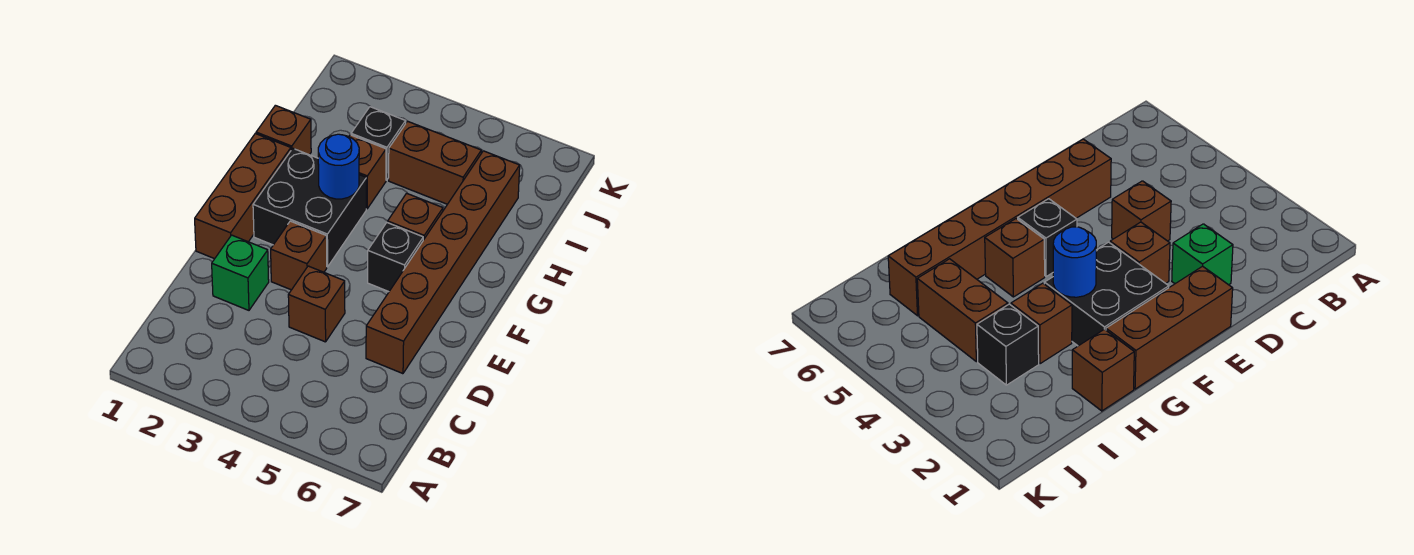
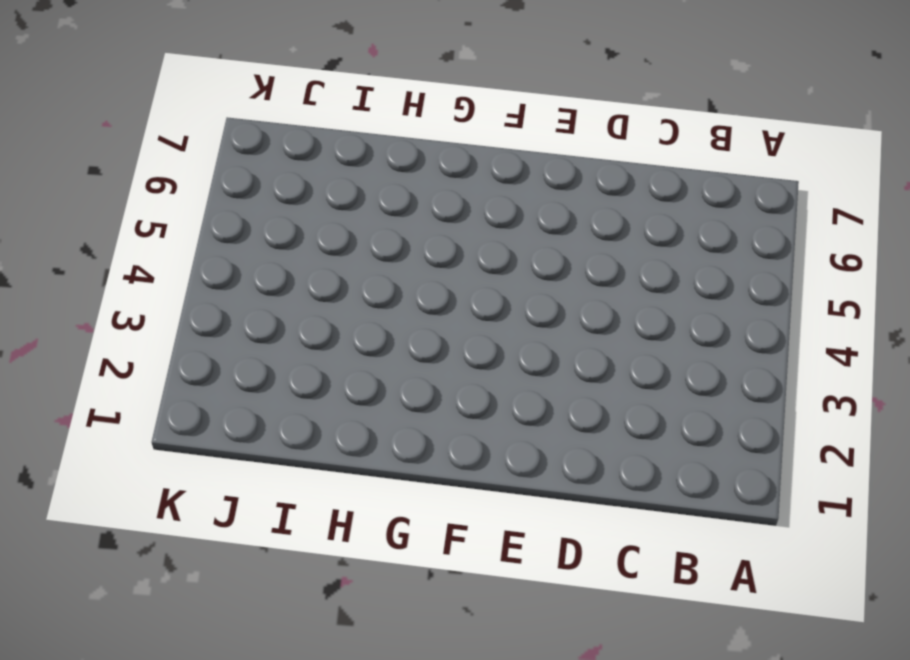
none -> green brick D2 level 1
none -> brown brick D4 level 1
none -> brown brick D6:I6 level 1

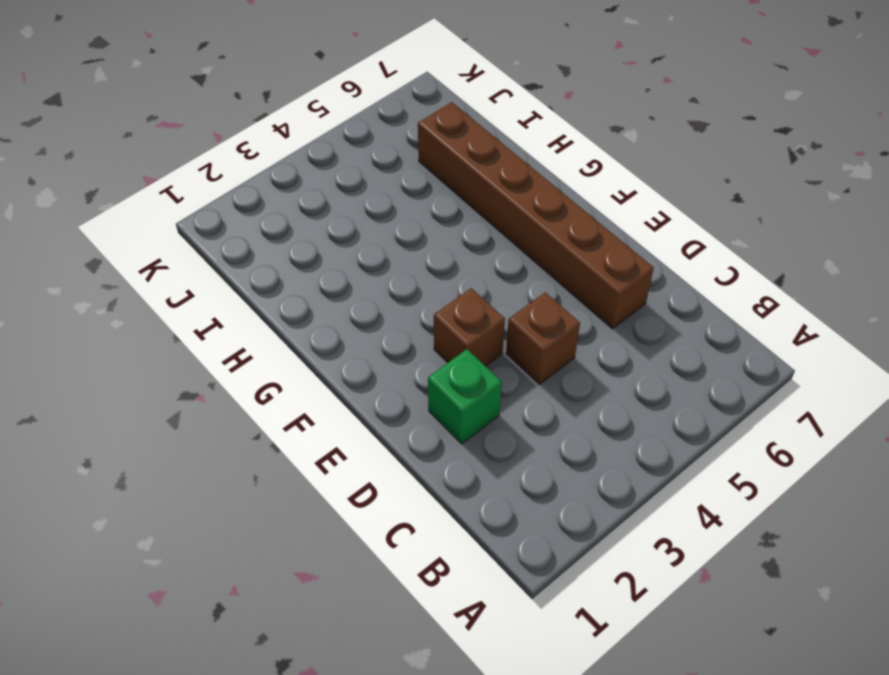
none -> brown brick E1:G1 level 1
none -> black brick F2:G3 level 1
none -> black brick F5 level 1

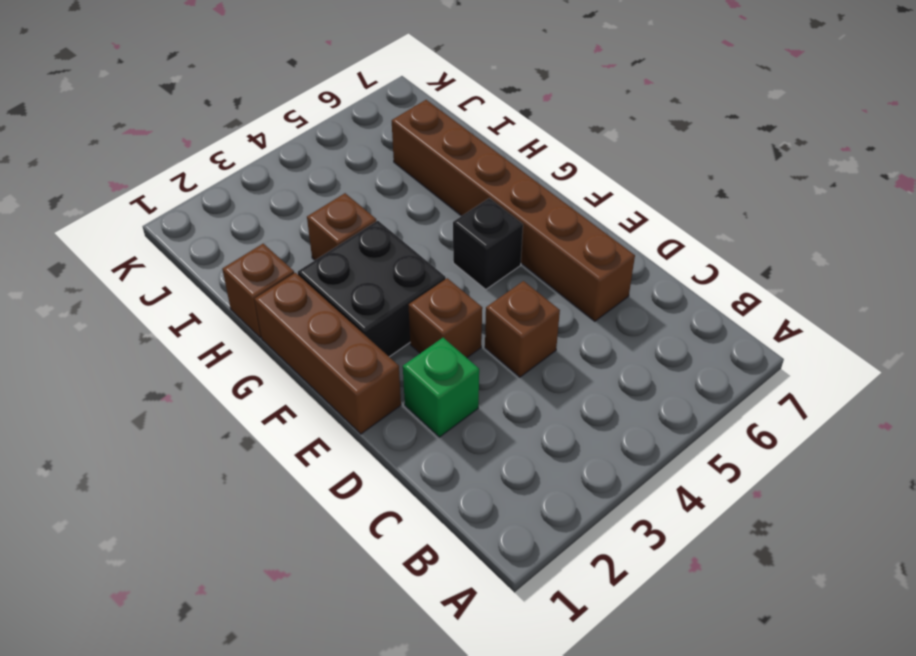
none -> brown brick G5 level 1
none -> black brick I3 level 1
none -> brown brick I4:I5 level 1

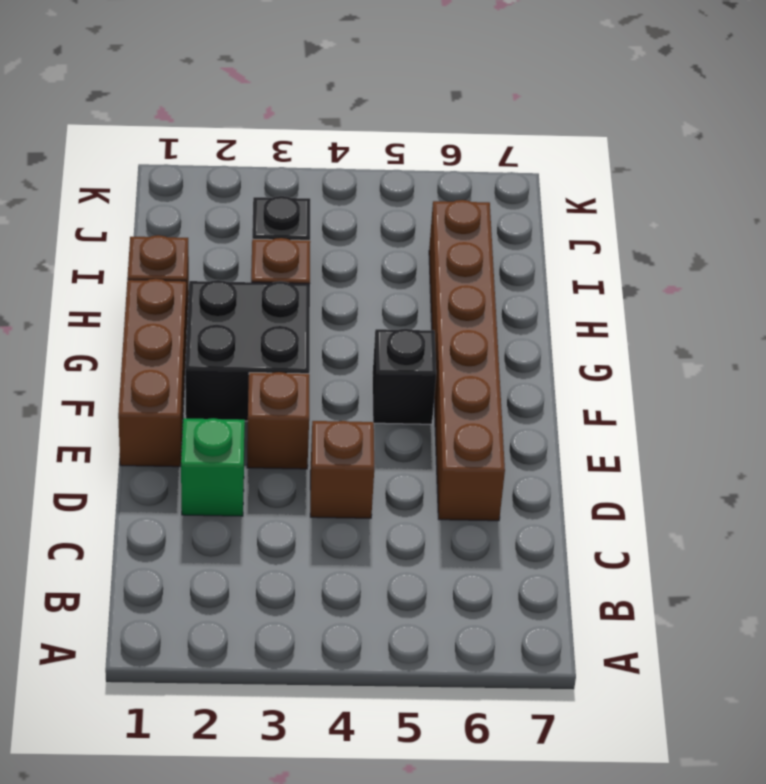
none -> brown brick G5 level 1
none -> brown brick I4:I5 level 1
none -> blue round brick G3 level 2

